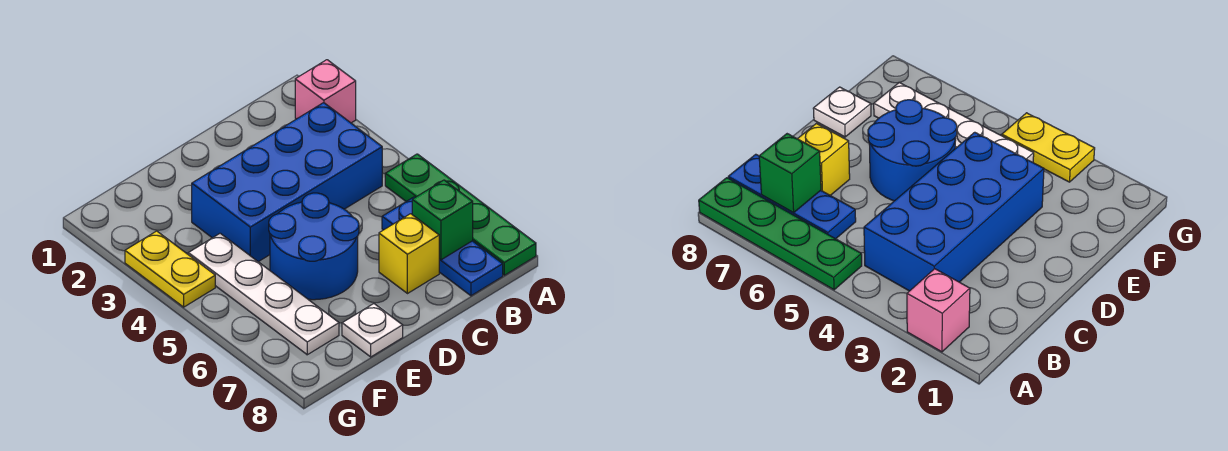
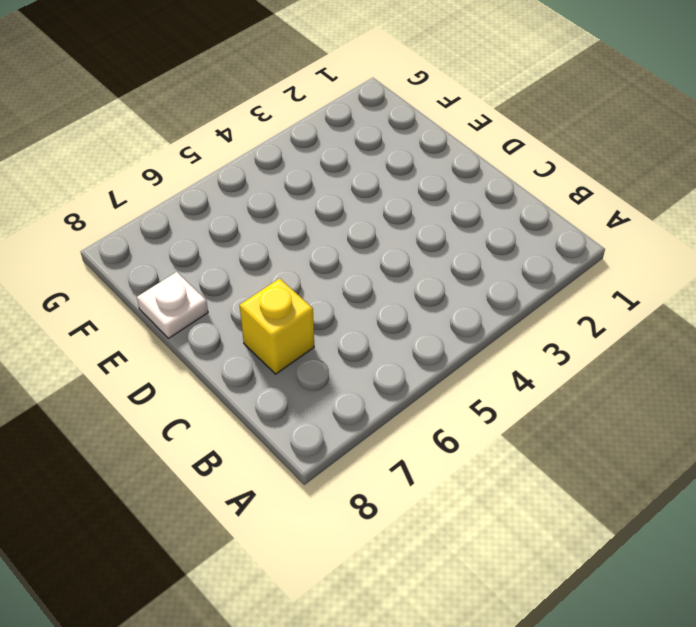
none -> pink brick A2 level 1
none -> green plate A5:A8 level 1

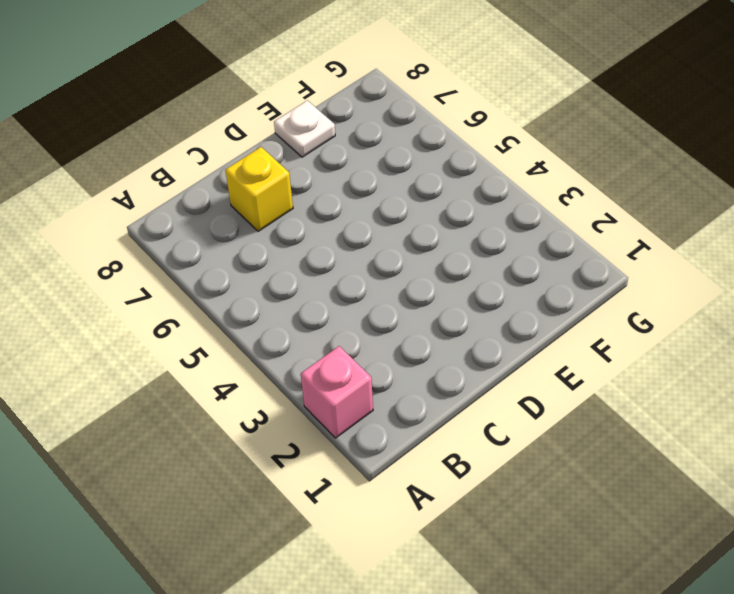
none -> green plate A5:A8 level 1
none -> blue brick B3:E4 level 1

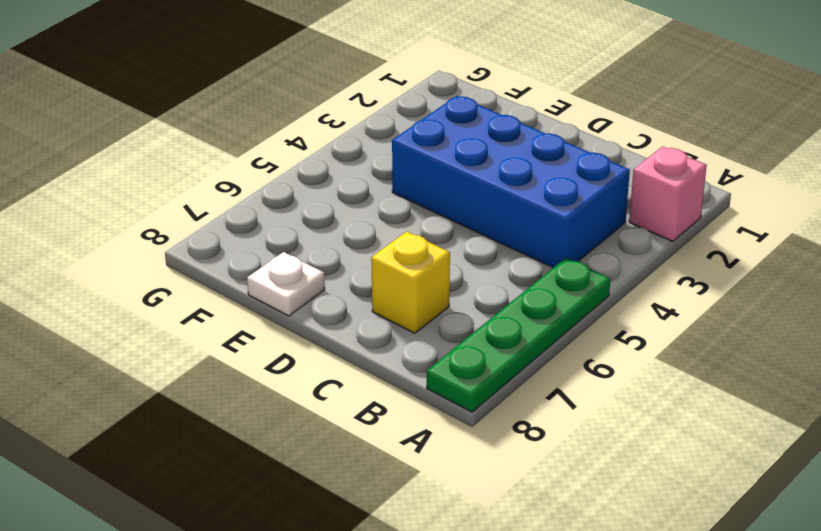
none -> blue plate B6:B8 level 1
none -> blue round brick D5:E6 level 1

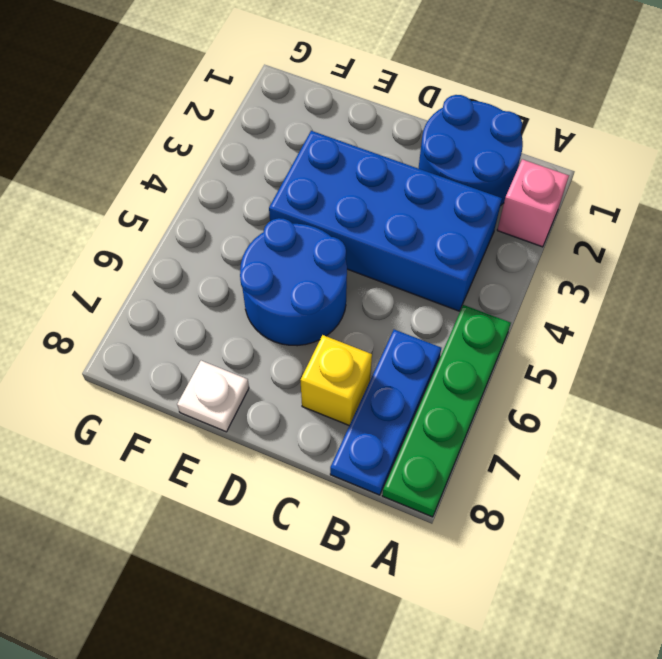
blue round brick B1:C2 level 1 -> none
none -> white plate F4:F7 level 1
none -> yellow plate G3:G4 level 1

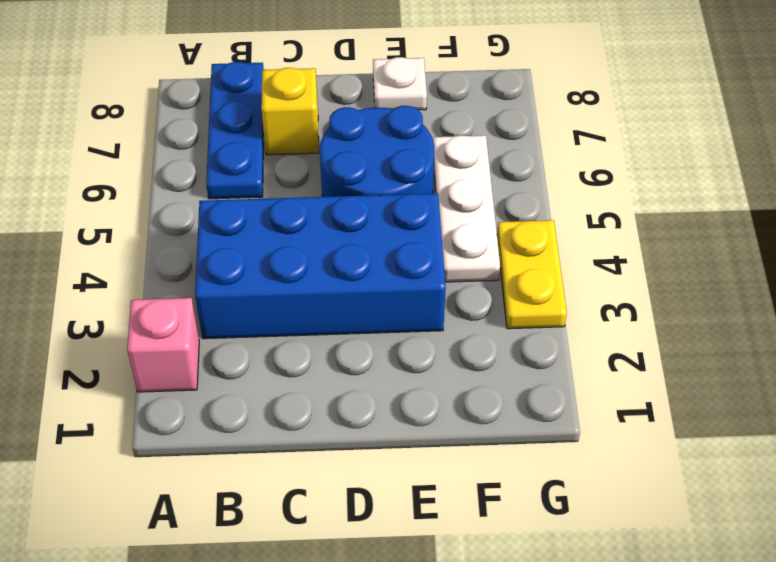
white plate F4:F6 level 1 -> white plate F4:F7 level 1
none -> green plate A5:A8 level 1
none -> green brick B7 level 2

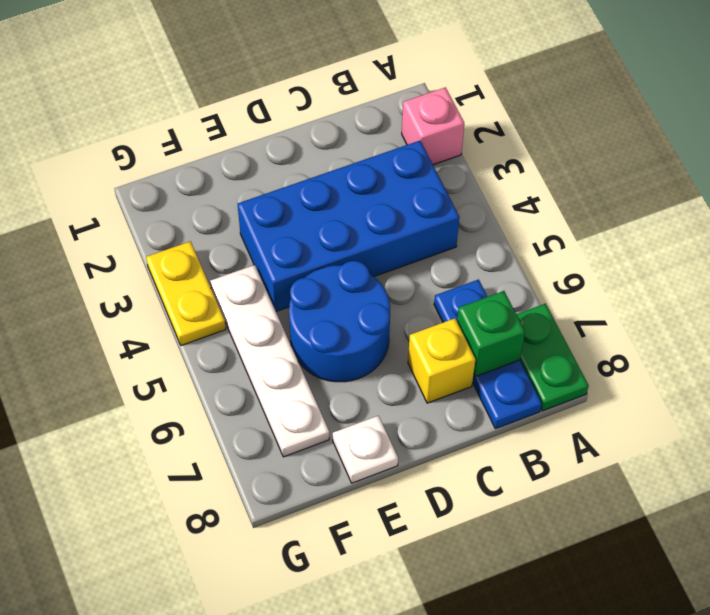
green plate A7:A8 level 1 -> green plate A5:A8 level 1

